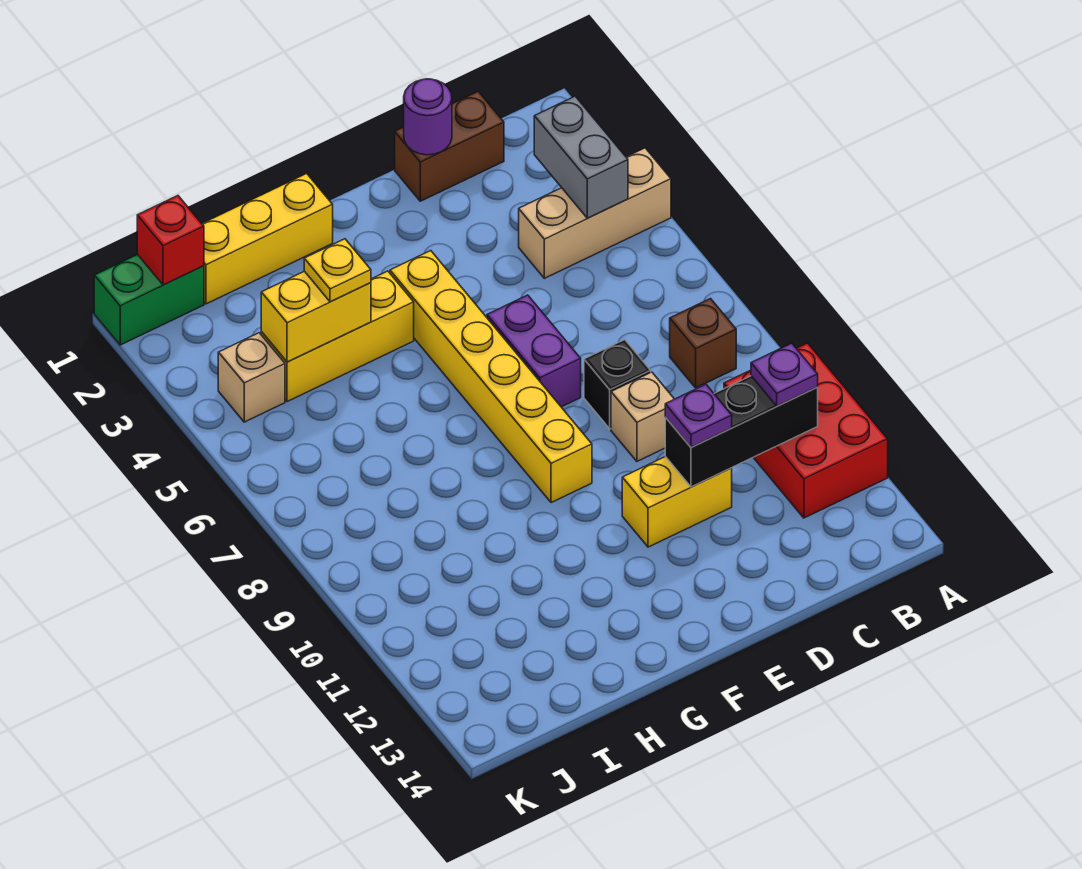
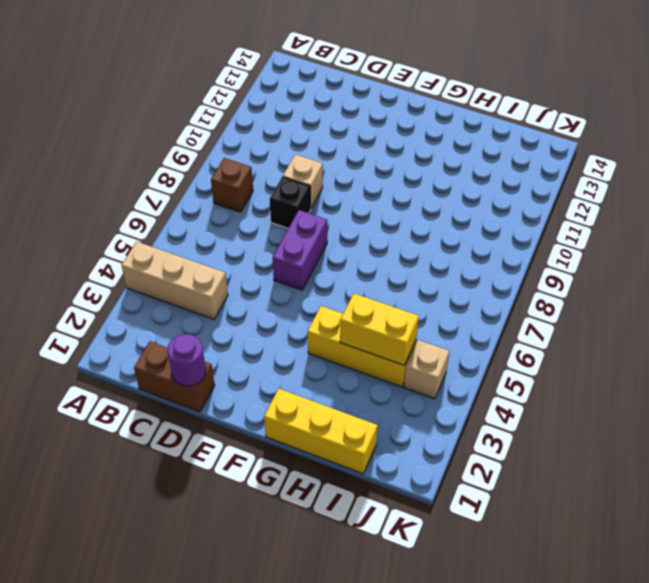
none -> red brick A10:B12 level 1
none -> yellow brick D11:E11 level 1
none -> yellow brick F4:F9 level 1

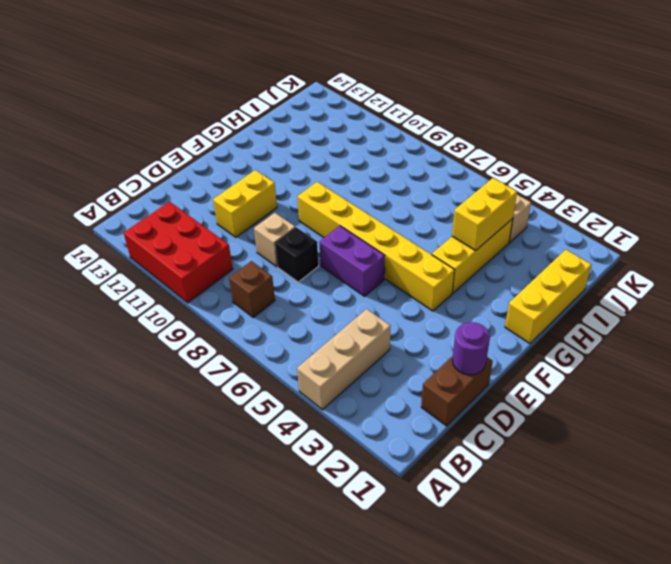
none -> green brick J1:K1 level 1
none -> grey brick B3:B4 level 2
none -> black brick B11:D11 level 2

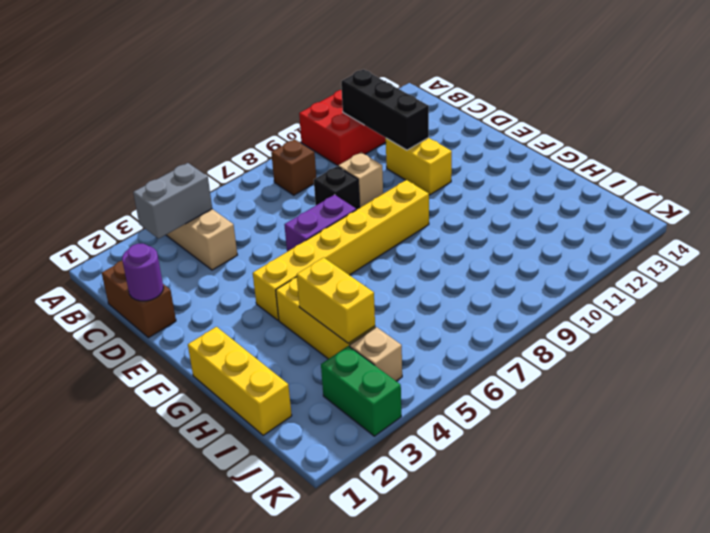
green brick J3:K3 level 1 -> green brick J1:K1 level 1
none -> red brick J1 level 2
none -> purple plate B11 level 3
none -> purple plate D11 level 3

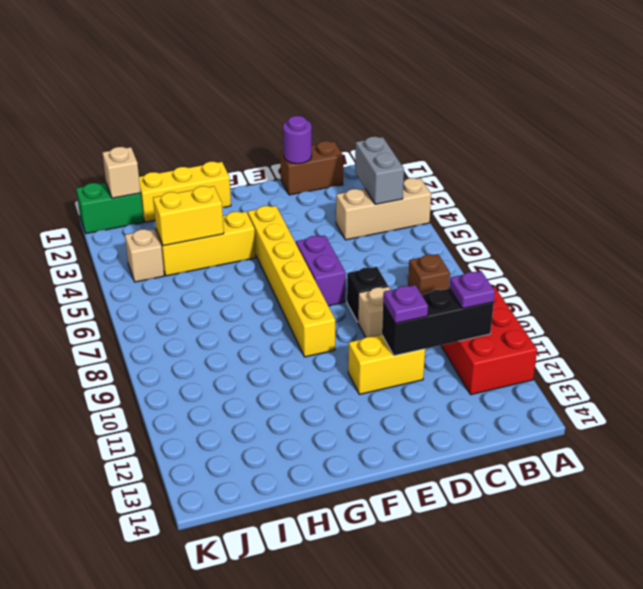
tan brick J1 level 2 -> red brick J1 level 2
none -> yellow plate H4 level 3

